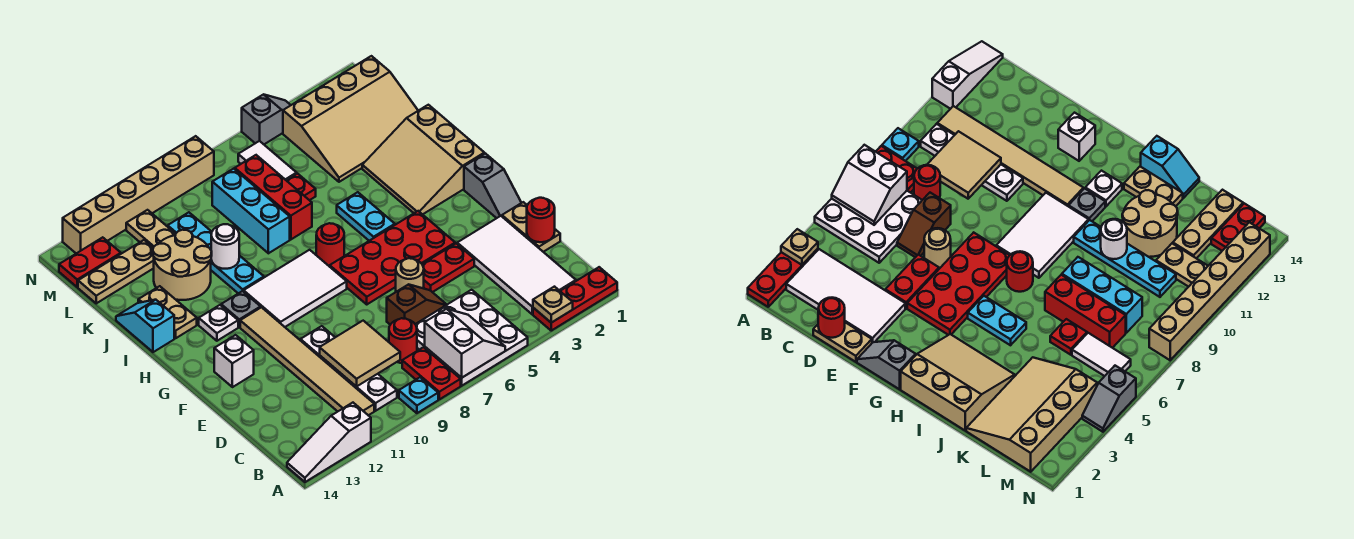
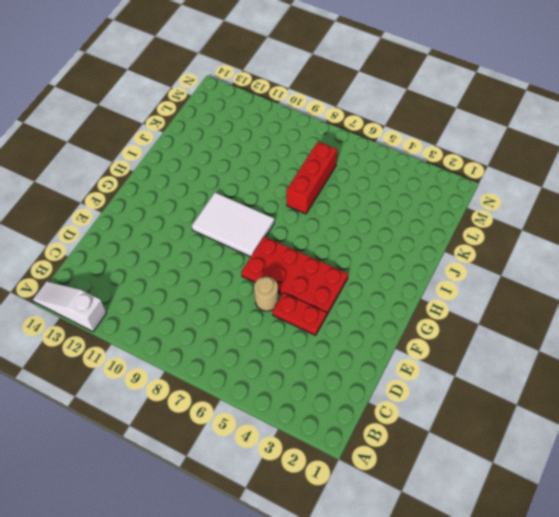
none -> red plate A1:A3 level 1
none -> white plate A5:C7 level 1
none -> red plate A8:B8 level 1
none -> cyan plate A9 level 1

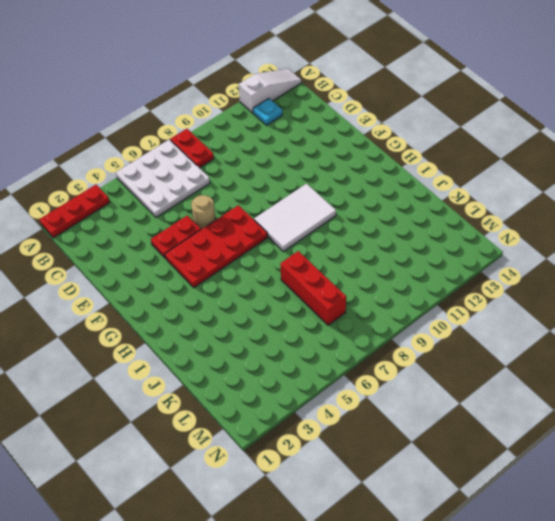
cyan plate B12 level 1 -> cyan plate A9 level 1
none -> white tile B2:E3 level 1
none -> white plate B10:E10 level 1
none -> tan tile B11:G11 level 1
none -> red round brick C8 level 1

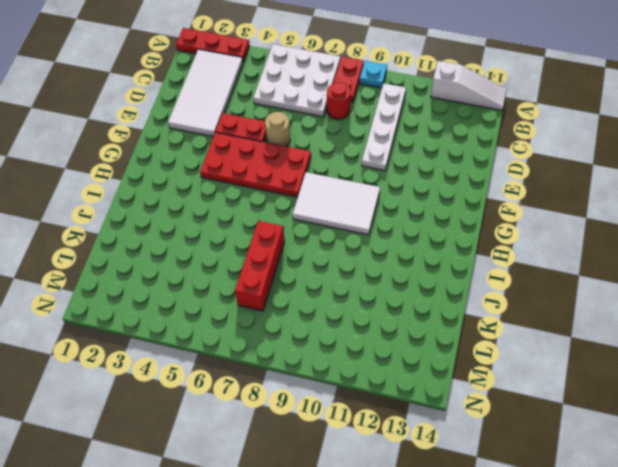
none -> tan tile B11:G11 level 1
none -> tan plate D1:E1 level 1
none -> brown slope D6:D7 level 1 top 7
none -> grey slope F1:G1 level 1 top G

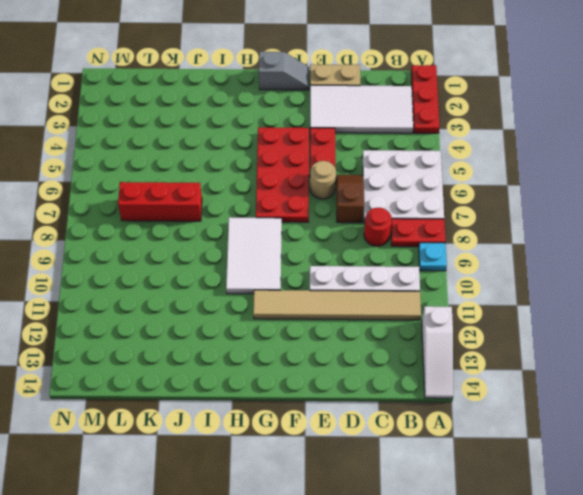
none -> white brick F13 level 1
none -> tan slope H1:J3 level 1 top 1
none -> cyan plate H5:I5 level 1
none -> red round brick H7 level 1

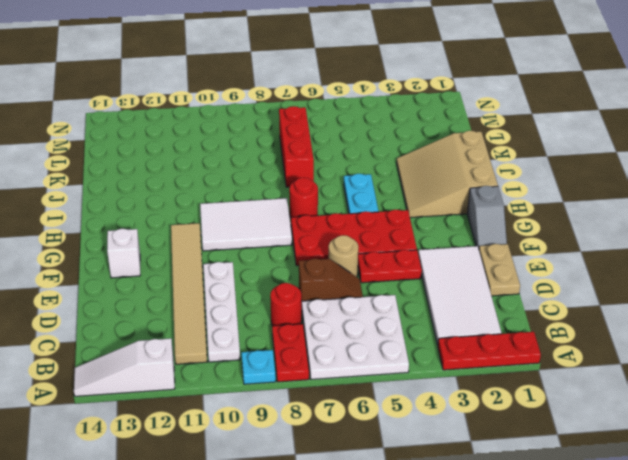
none -> grey plate H11 level 1
none -> white plate H12 level 1
none -> cyan plate I10:L10 level 1
none -> tan plate I13:J13 level 1

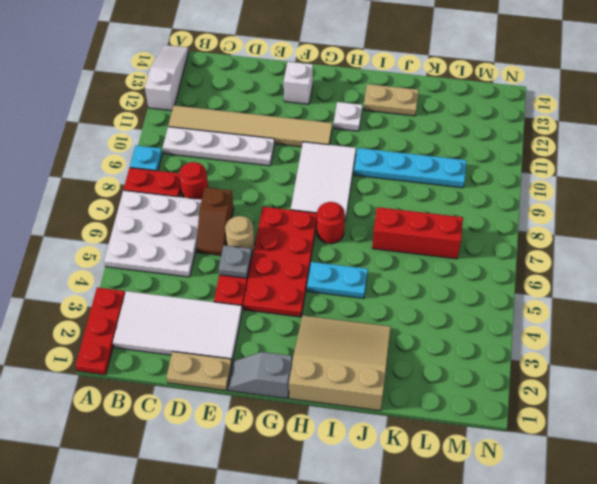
grey plate E5 level 2 -> grey plate H11 level 1
none -> cyan slope I14:J14 level 1 top I
none -> cyan brick J8:L8 level 1
none -> tan round brick J11:K12 level 1
none -> tan slope K1:M4 level 1 top M

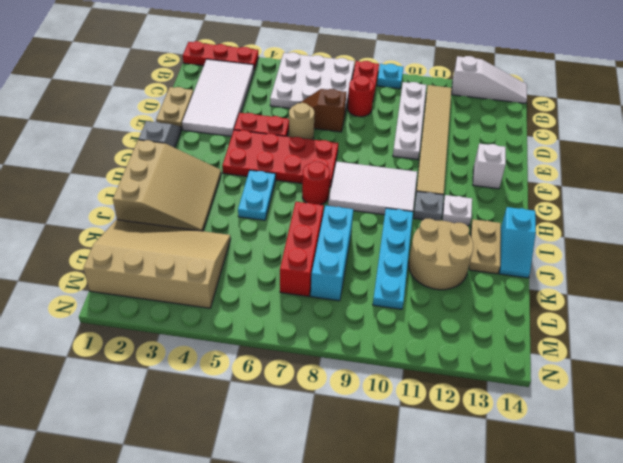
none -> red plate K6 level 1
none -> white tile L6:M6 level 1
none -> tan plate L11:M11 level 1
none -> tan plate L12:L14 level 1

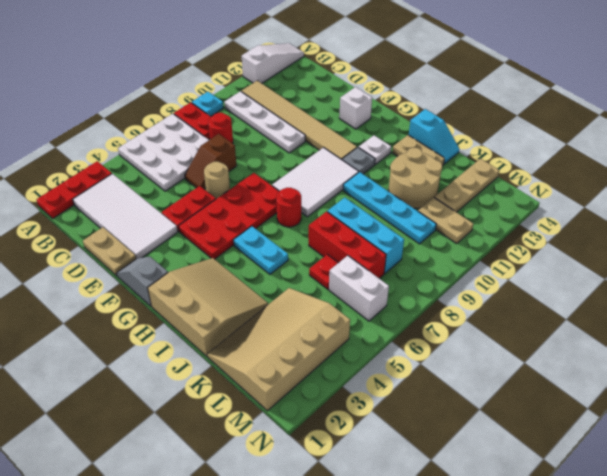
white brick L6:M6 level 1 -> white tile L6:M6 level 1
none -> red plate M13:M14 level 1
none -> grey slope N4:N5 level 1 top 5
none -> tan brick N8:N13 level 1
none -> tan plate A3 level 2

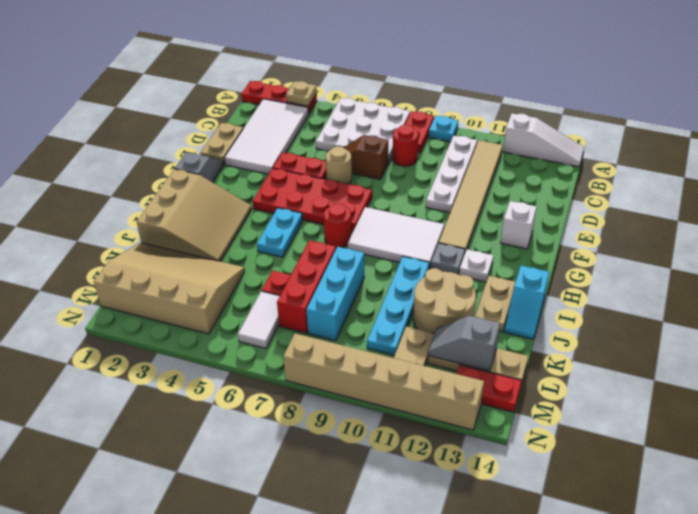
grey slope L12:L13 level 2 top 13 -> grey slope N4:N5 level 1 top 5
none -> white slope A6:B7 level 2 top 7
none -> tan tile C9:D10 level 2
none -> red round brick D1 level 2
none -> white round brick J10 level 2

